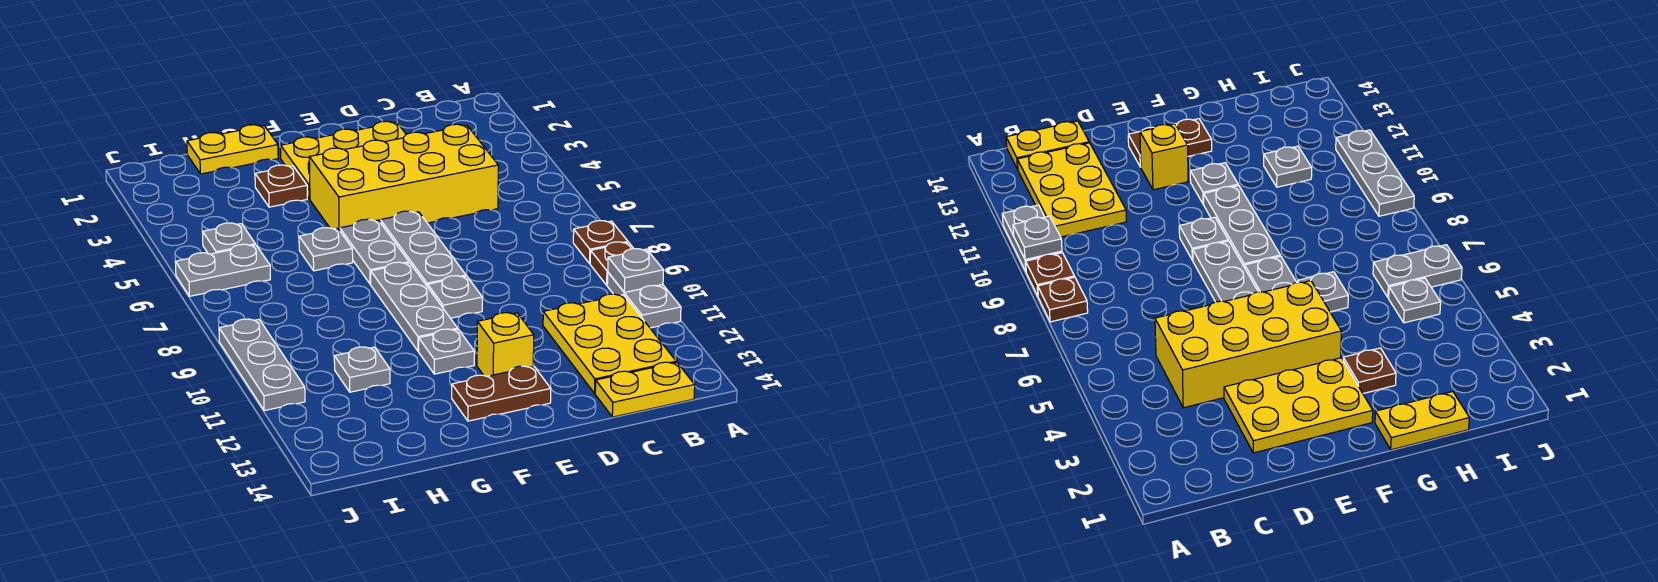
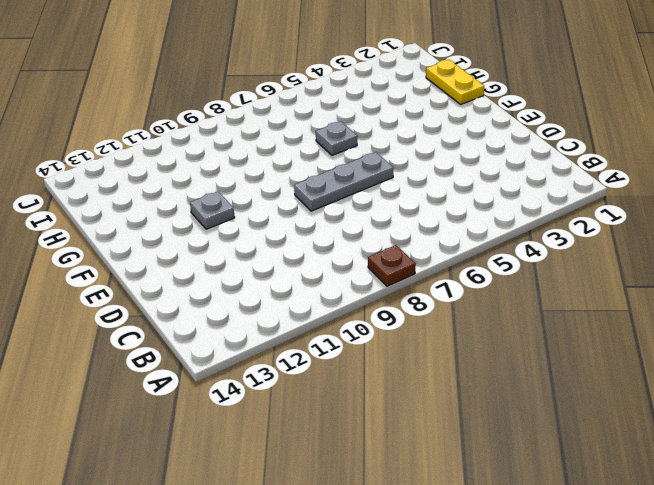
none -> brown plate A9 level 1
none -> grey plate A10:A11 level 1
none -> yellow plate B11:C13 level 1

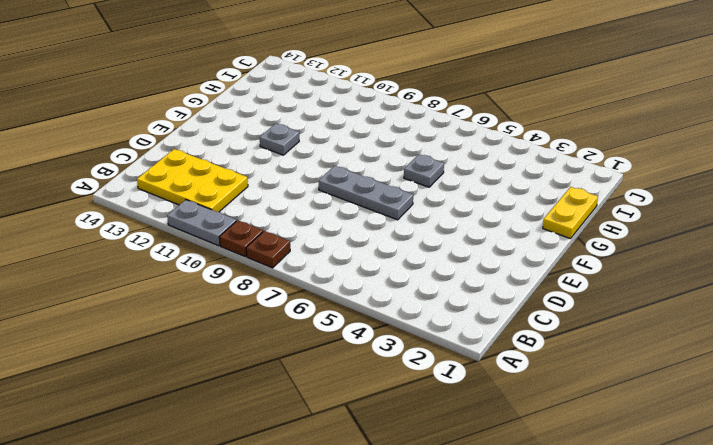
none -> yellow plate B14:C14 level 1
none -> yellow brick C4:F5 level 1
none -> yellow plate D2:F3 level 1

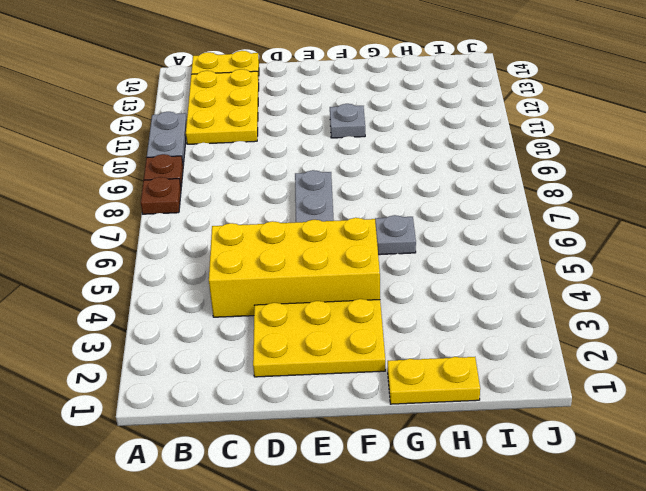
none -> grey plate E9 level 1
none -> yellow brick E12 level 1
none -> brown plate E13:F13 level 1

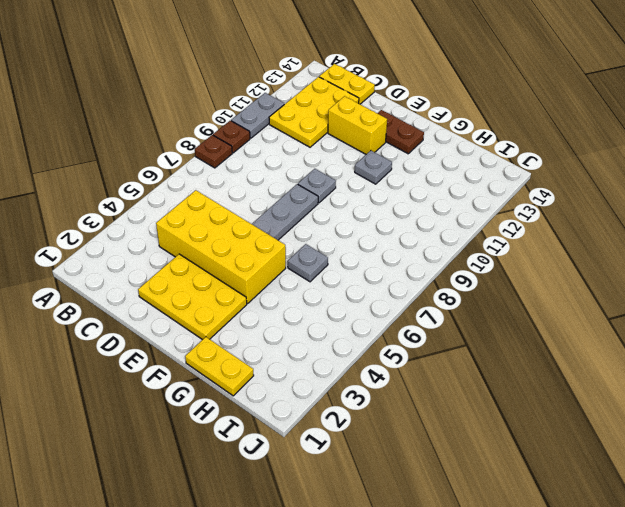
yellow brick D12:E12 level 1 -> yellow brick E12 level 1
none -> grey plate F6:F7 level 1
none -> grey plate F8:F10 level 1
none -> brown plate G3 level 1

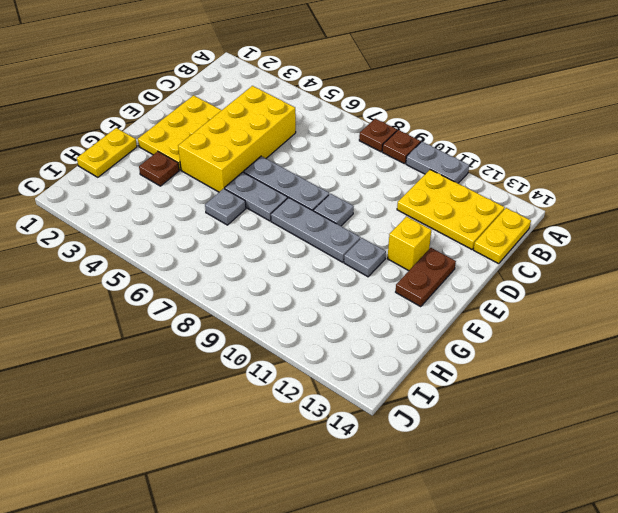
none -> grey plate H11 level 1
none -> grey plate I5 level 1
none -> grey plate I6:J6 level 1

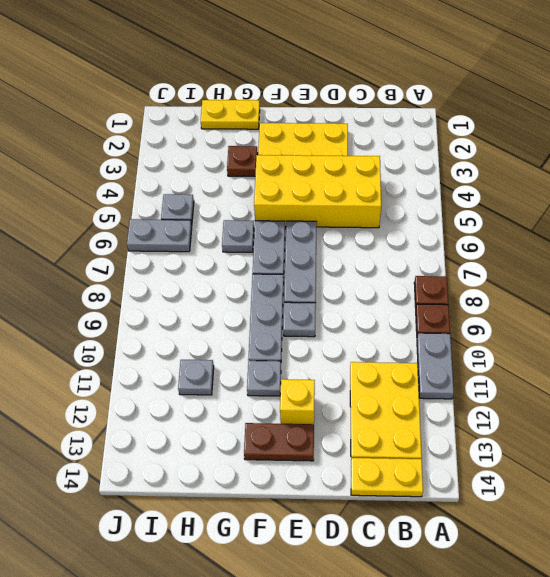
none -> grey plate J9:J11 level 1
none -> grey plate A10 level 2

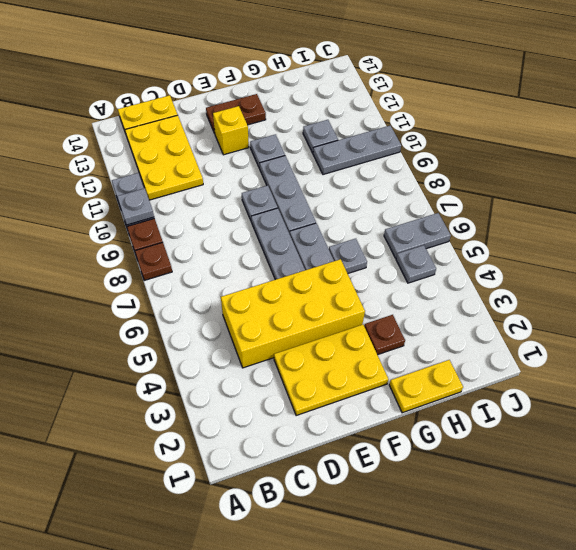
grey plate H10:J10 level 1 -> grey plate J9:J11 level 1

